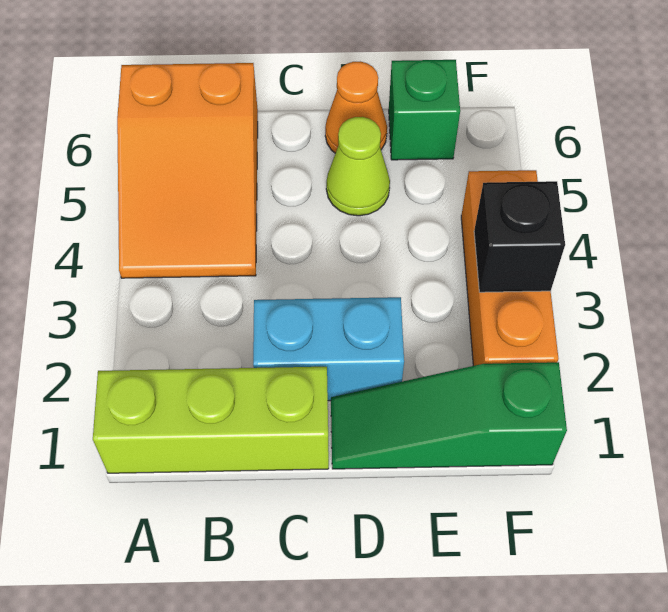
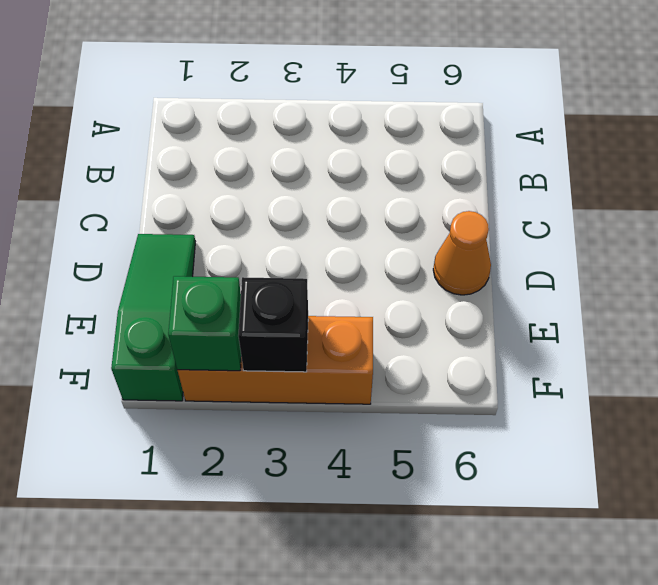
green brick F2 level 2 -> green brick E6 level 1
none -> lime brick A1:C1 level 1
none -> orange slope A4:B6 level 1 top 6

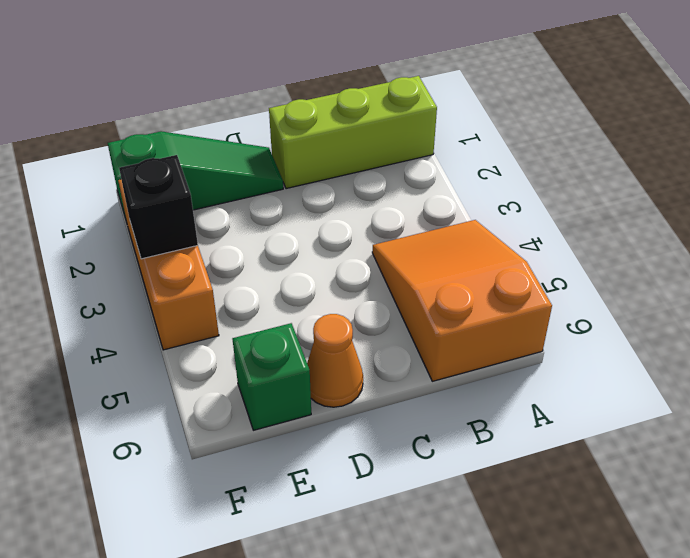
none -> cyan brick C2:D2 level 1
none -> lime cone D5 level 1

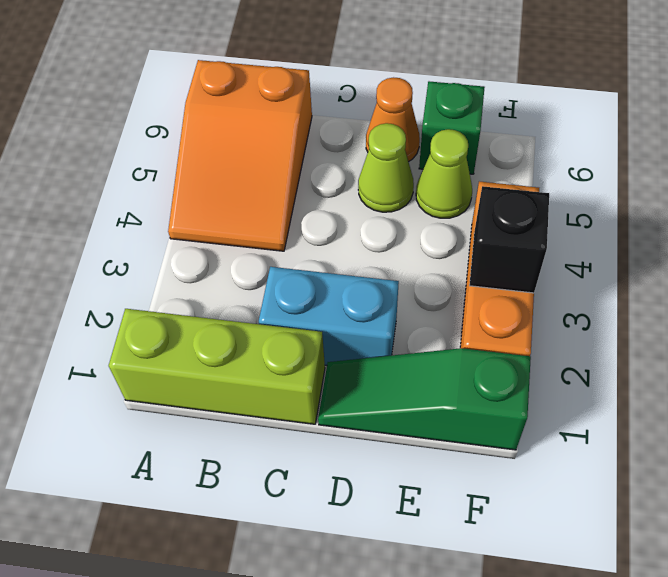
lime cone E5 level 1 -> none

